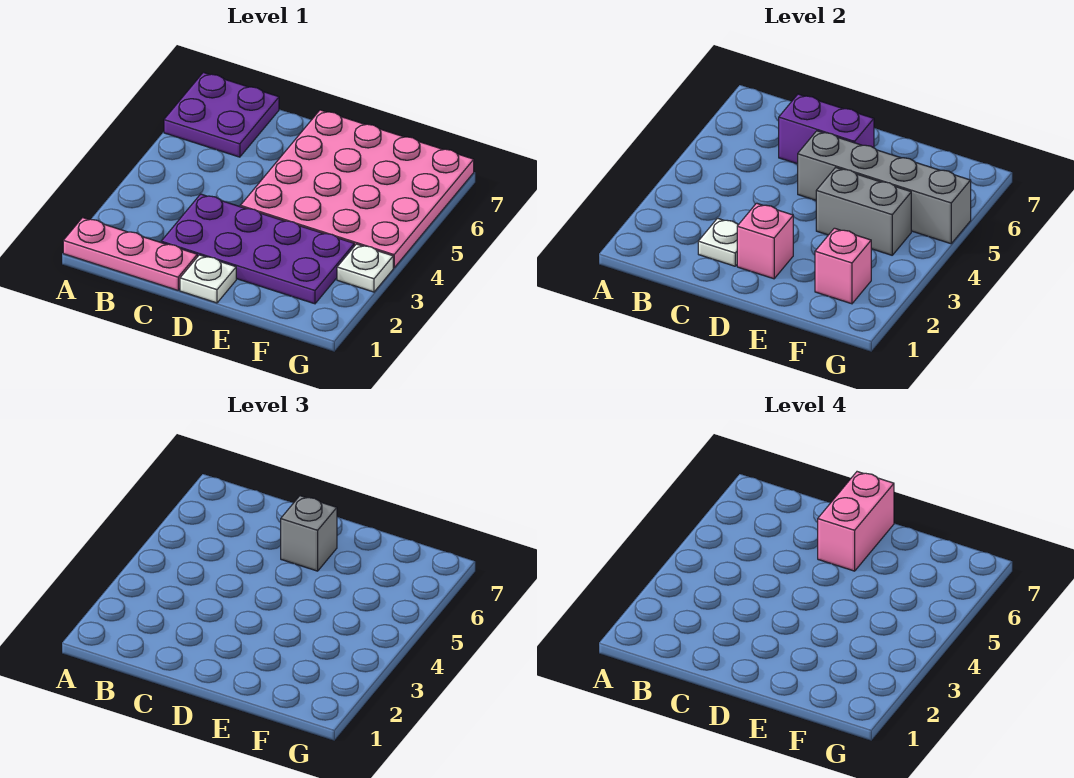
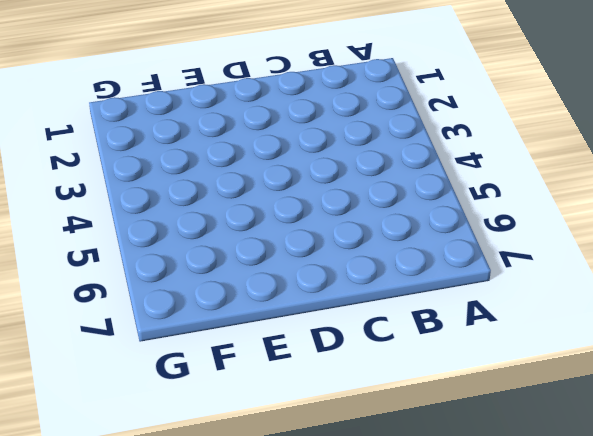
none -> pink plate A1:C1 level 1
none -> purple plate A6:B7 level 1
none -> purple plate C2:F3 level 1

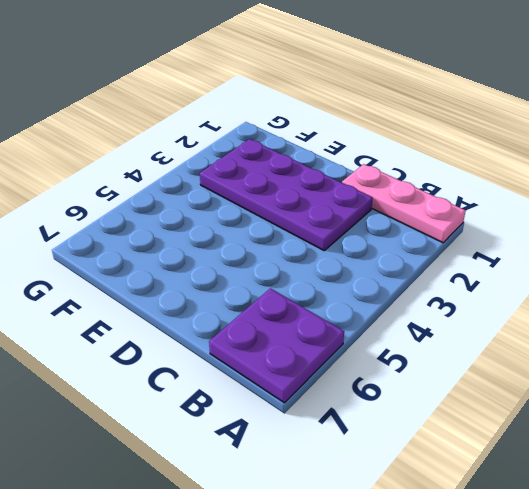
none -> white plate D1 level 1
none -> pink plate D4:G7 level 1
none -> white plate G3 level 1

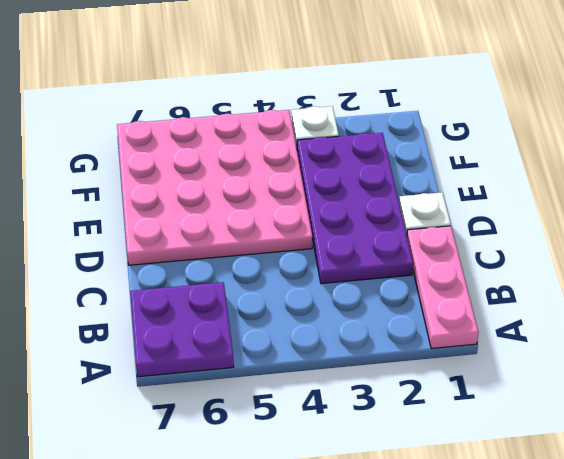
none -> white plate C2 level 2
none -> purple brick C6:D6 level 2
none -> pink brick D2 level 2

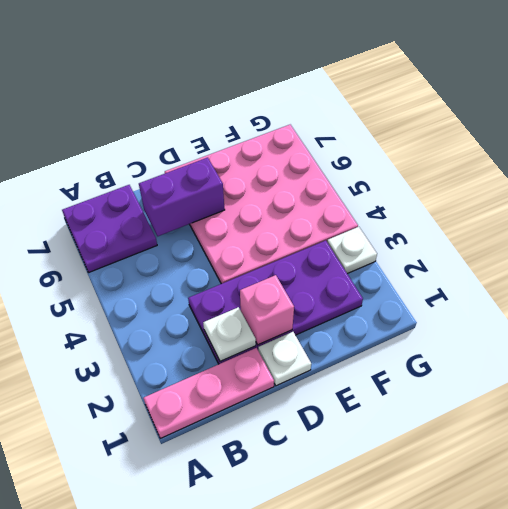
none -> grey brick D5:G5 level 2
none -> grey brick E4:F4 level 2
none -> pink brick F2 level 2

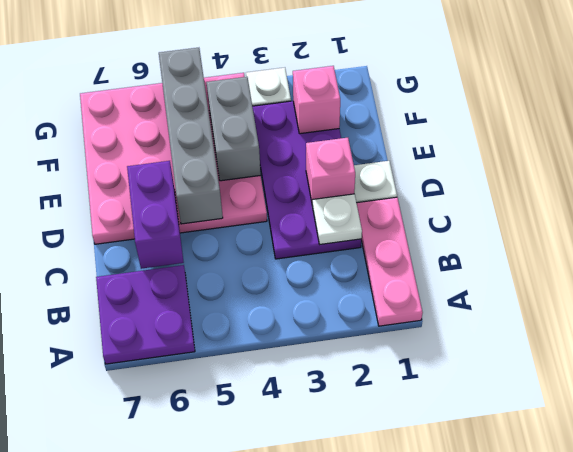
none -> grey brick D6 level 3
none -> pink brick D6:D7 level 4

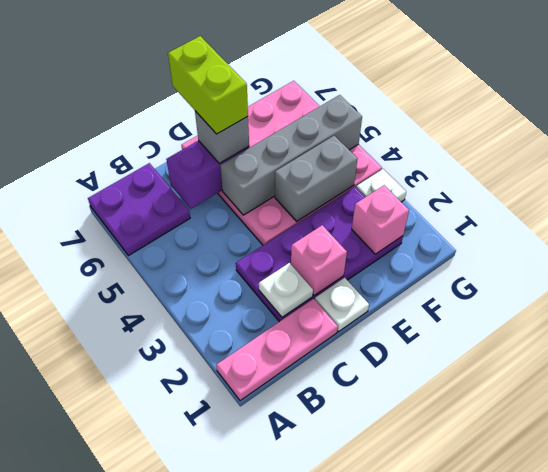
lime brick D6:D7 level 4 -> pink brick D6:D7 level 4

